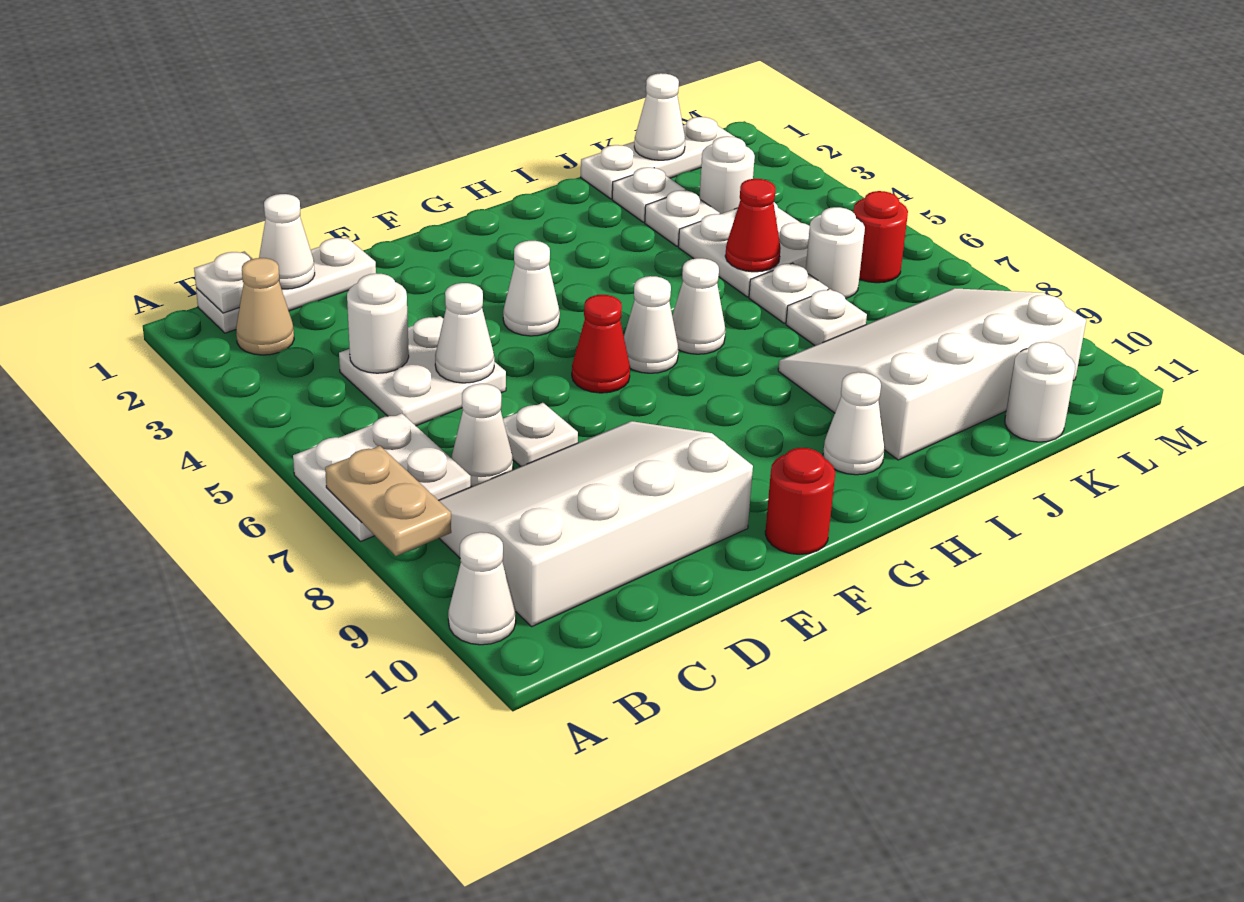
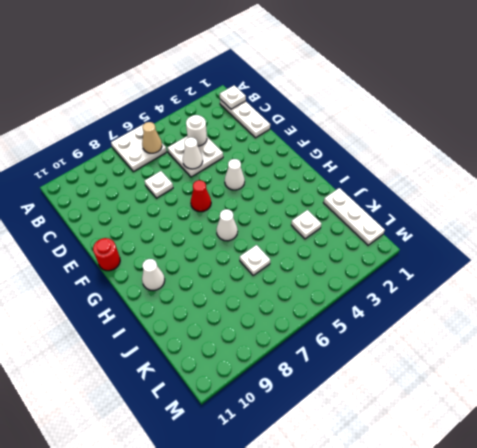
tan cone B6 level 2 -> tan cone B2 level 1
none -> white cone A10 level 1
none -> white slope B8:E10 level 1 top 10
none -> white cone C7 level 1
none -> white cone G6 level 1

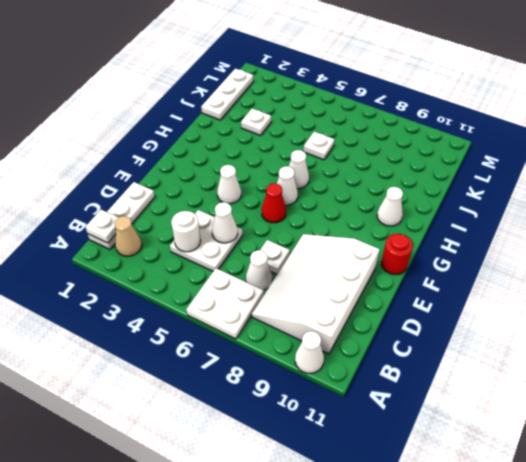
none -> white slope I8:L10 level 1 top 10
none -> white plate J2 level 1
none -> white plate J4:K5 level 1
none -> white plate J7 level 1

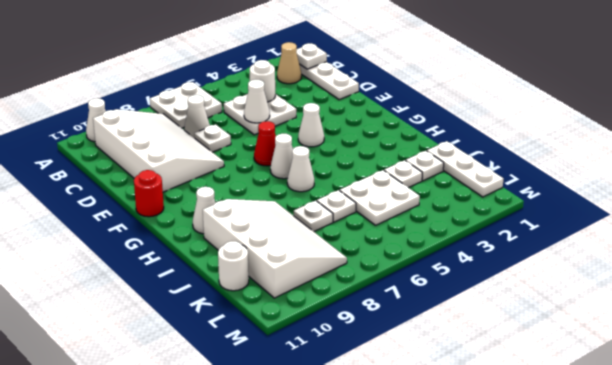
none -> white round brick K3 level 1
none -> white round brick K6 level 1
none -> red round brick L6 level 1
none -> tan plate A7:A8 level 2

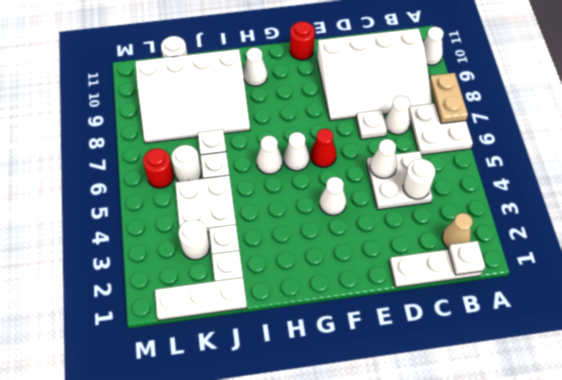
none -> white cone C1 level 2
none -> red cone J5 level 2
none -> white cone K1 level 2

